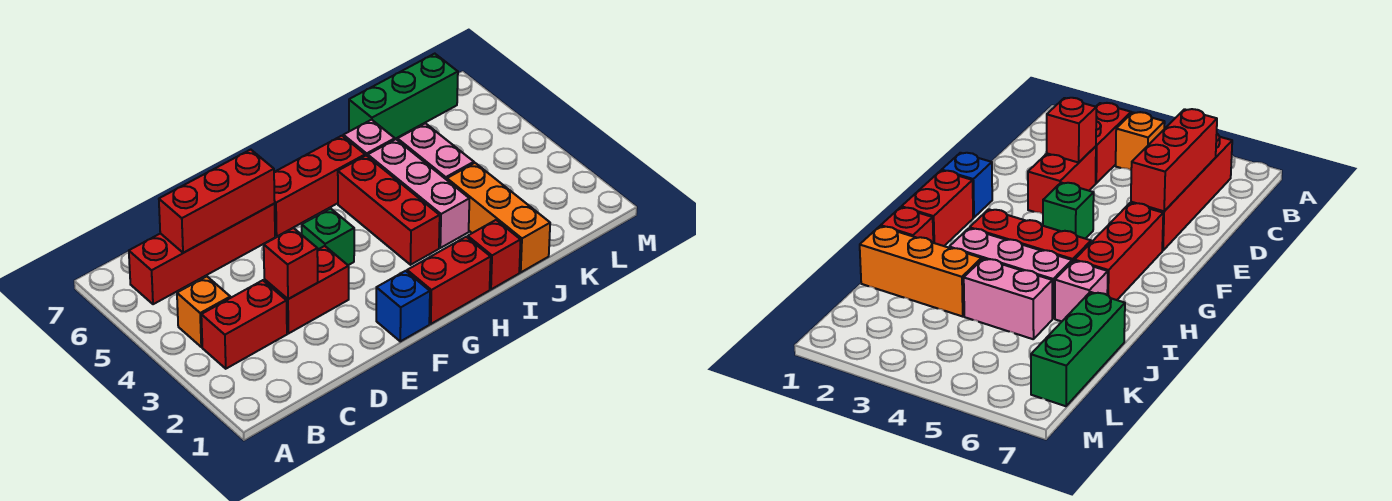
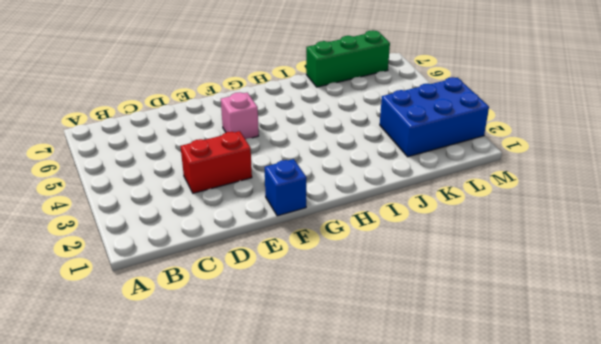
pink brick F5 level 1 -> pink brick I6 level 1
blue brick K2:M3 level 1 -> none
none -> red brick B3:C3 level 1
none -> orange brick B4 level 1
none -> red brick B6:E6 level 1

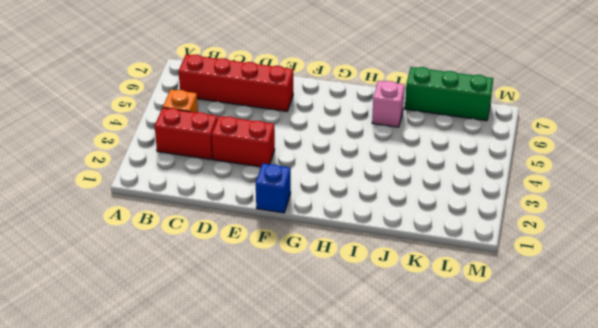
none -> green brick F4 level 1
none -> red brick F6:H6 level 1
none -> red brick G1:H1 level 1

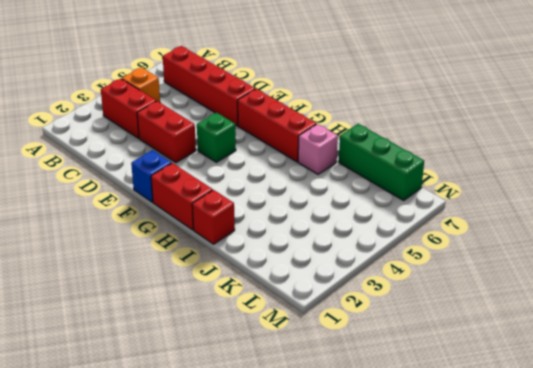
none -> red brick H3:H5 level 1
none -> pink brick I3:I5 level 1
none -> orange brick J1:J3 level 1

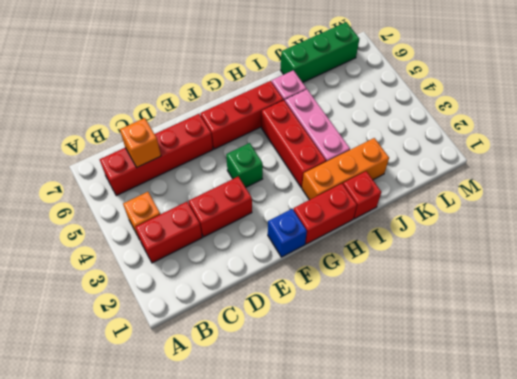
orange brick C6 level 2 -> red brick C6:E6 level 2
orange brick H2:J2 level 1 -> orange brick J1:J3 level 1
none -> pink brick J4:J5 level 1
none -> red brick D3 level 2

